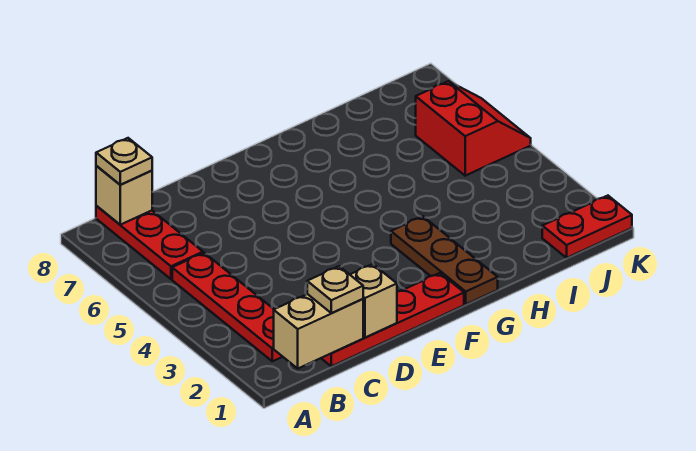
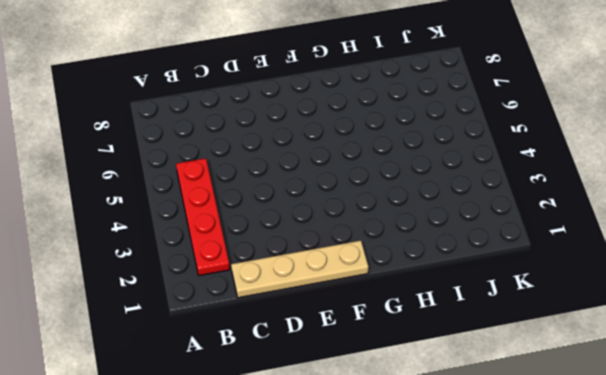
tan plate C1:F1 level 1 -> red plate C1:F1 level 1
none -> red plate B6:B8 level 1
none -> brown plate G1:G3 level 1

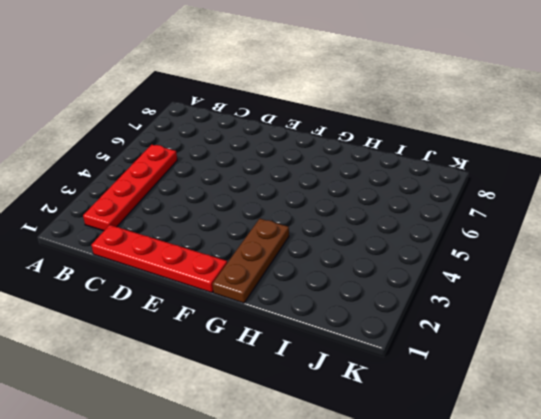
none -> red plate B6:B8 level 1
none -> red plate J1:K1 level 1

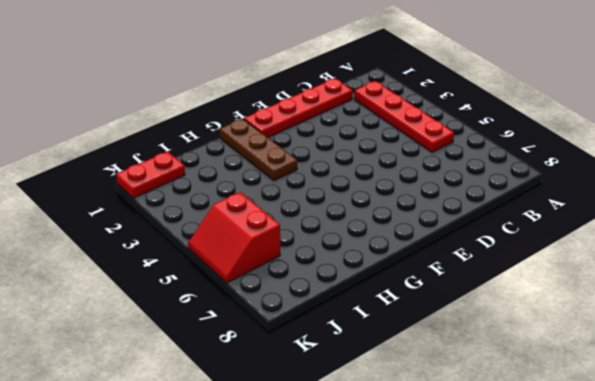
none -> red plate B6:B8 level 1
none -> tan brick B1:C1 level 2

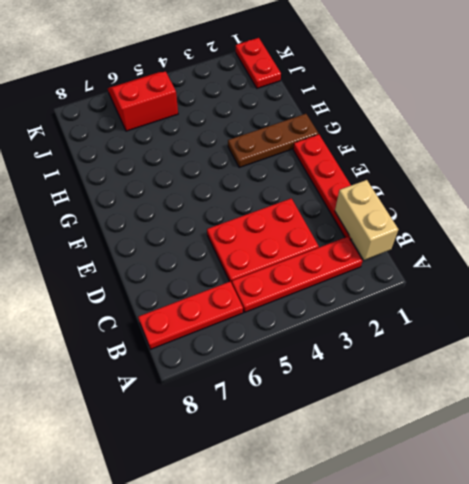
red plate C3:D5 level 1 -> none
none -> tan brick B8 level 2
none -> tan brick D1 level 2

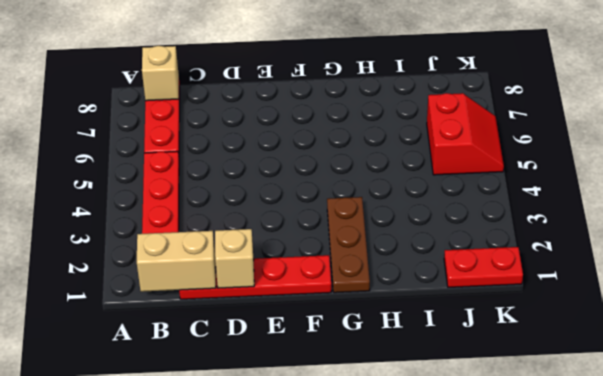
none -> tan plate B8 level 3
none -> tan plate C1 level 3

